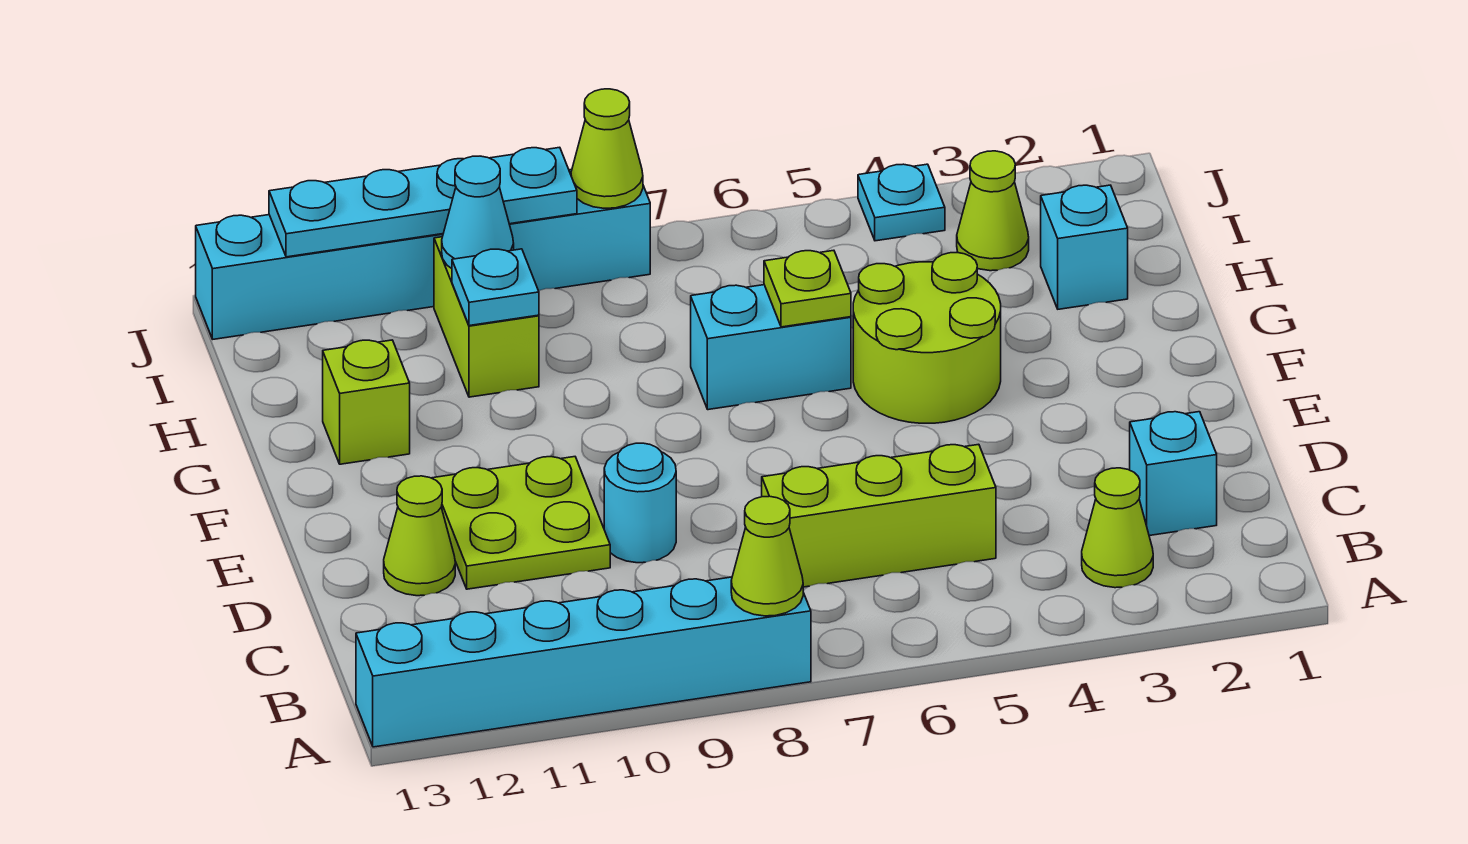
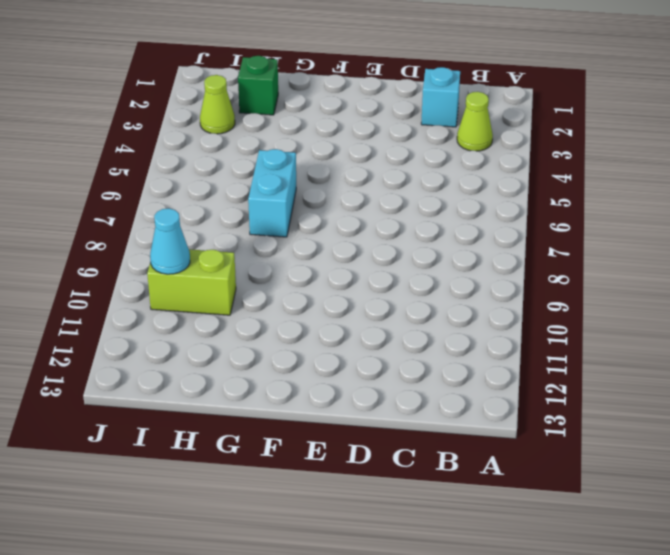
green brick H2 level 1 -> cyan brick H2 level 1
none -> cyan brick A8:A13 level 1
none -> lime brick C5:C7 level 1
none -> cyan round brick D9 level 1

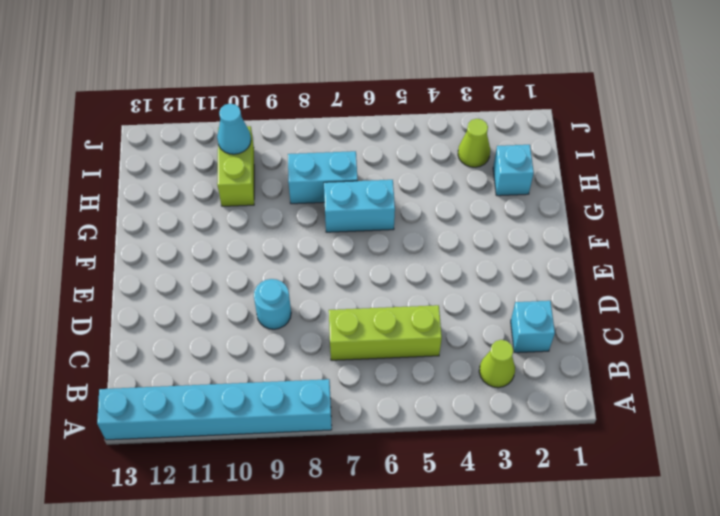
cyan brick H7:H8 level 1 -> none
none -> lime plate D10:E11 level 1
none -> lime cone D12 level 1
none -> lime round brick F4:G5 level 1

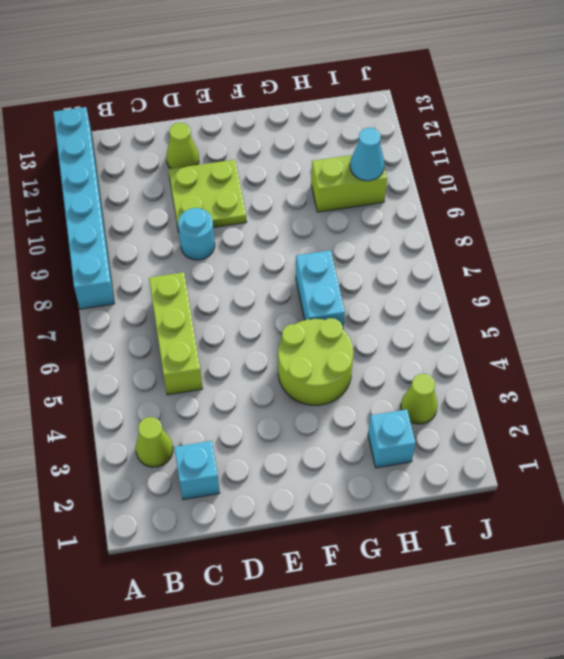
none -> lime brick G12 level 1
none -> cyan plate J4 level 1
none -> cyan brick J8:J13 level 1

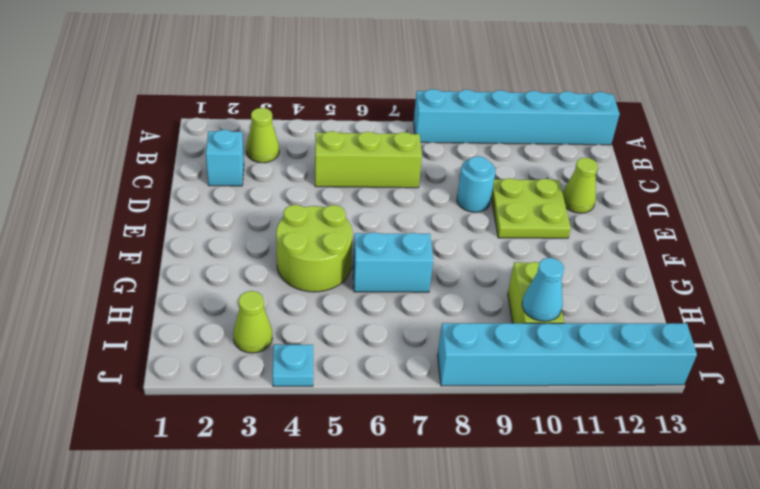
none -> lime brick G12 level 1
none -> cyan brick H2 level 1
none -> lime cone A8 level 2

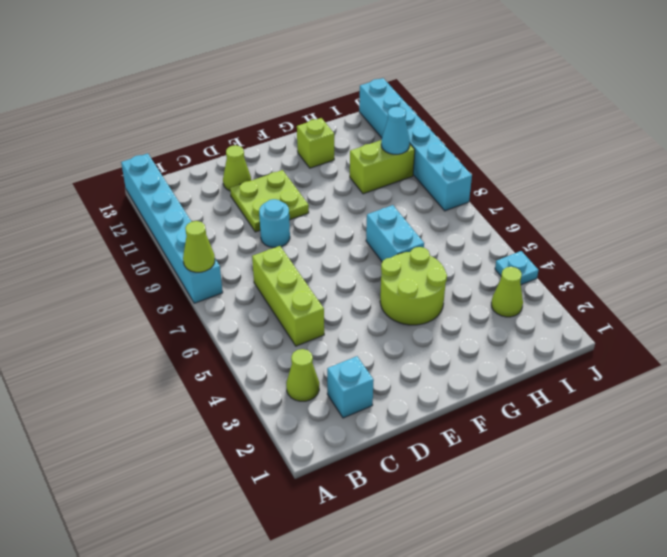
none -> cyan brick H2 level 1
none -> lime plate G6 level 2
none -> cyan plate H10 level 2

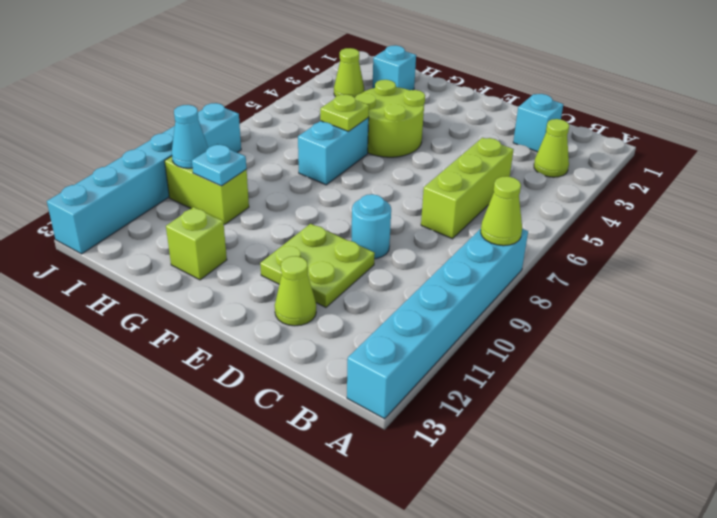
none -> cyan plate J4 level 1
none -> lime cone J8 level 2
none -> cyan plate J9:J12 level 2

